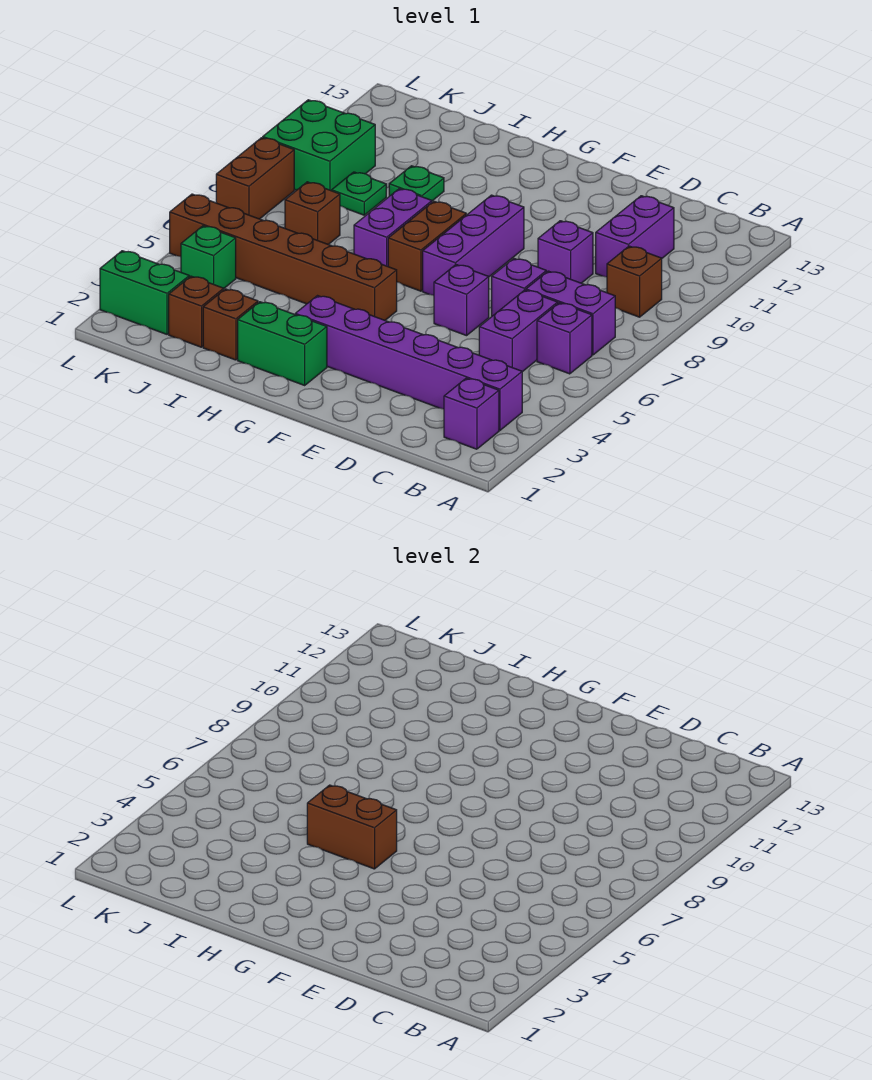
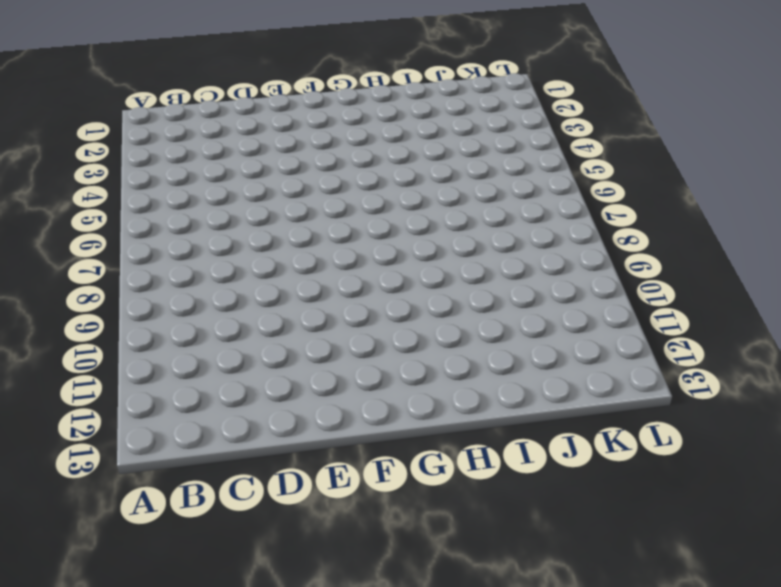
none -> purple brick B2 level 1
none -> purple brick B3:G3 level 1
none -> purple brick B6 level 1

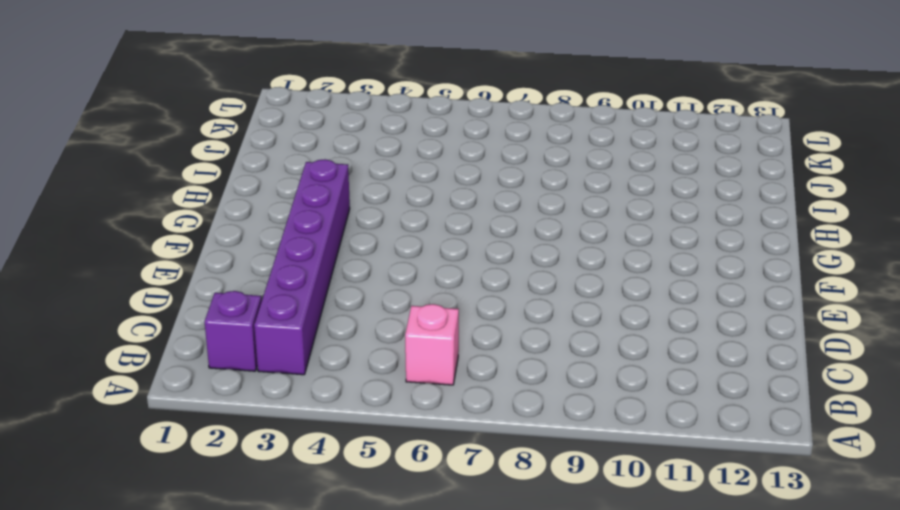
pink brick B6 level 1 -> purple brick B6 level 1
none -> purple brick B7:C7 level 1
none -> brown brick B9 level 1
none -> purple brick C5:C6 level 1

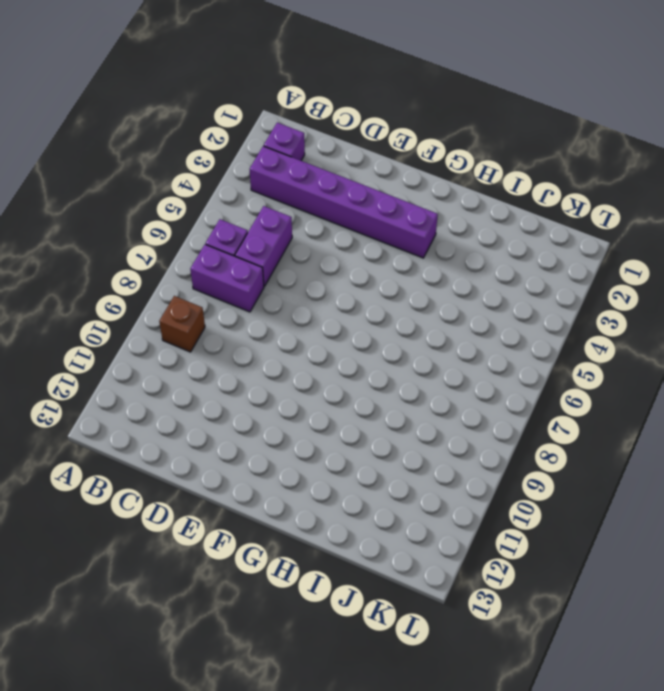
none -> purple brick C10:C11 level 1
none -> purple brick D7 level 1
none -> purple brick D9 level 1

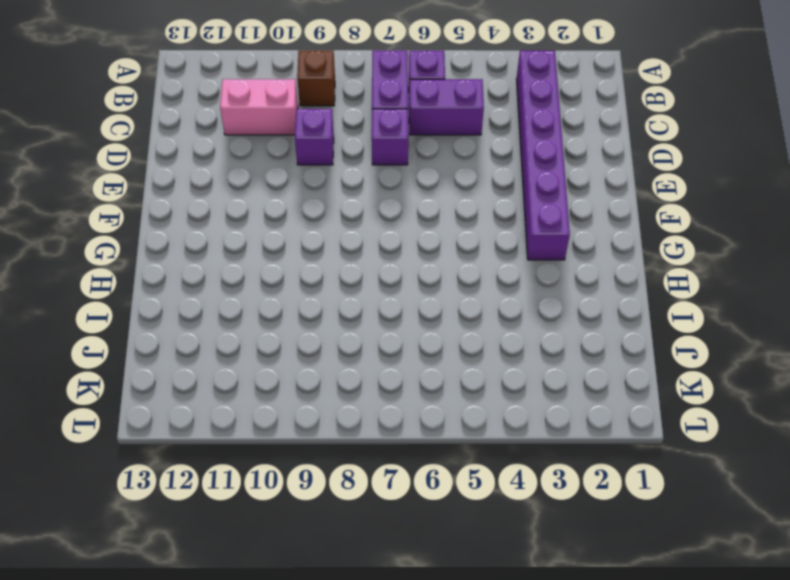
pink brick C10:C11 level 1 -> purple brick C10:C11 level 1
none -> purple brick B2 level 1
none -> purple brick E6 level 1
none -> purple brick F7:F9 level 1

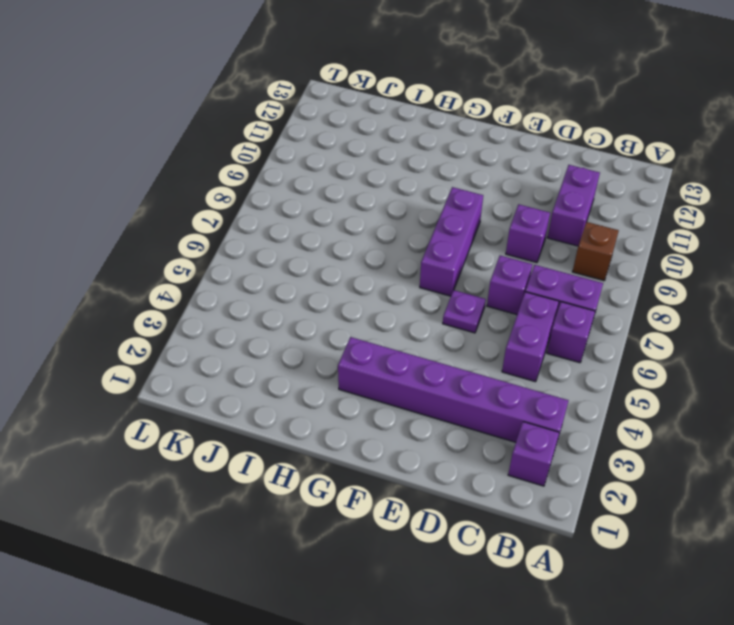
purple plate E6 level 1 -> purple brick E6 level 1
none -> green brick G2:H2 level 1
none -> brown brick G5:L5 level 1
none -> brown brick G7:G8 level 1

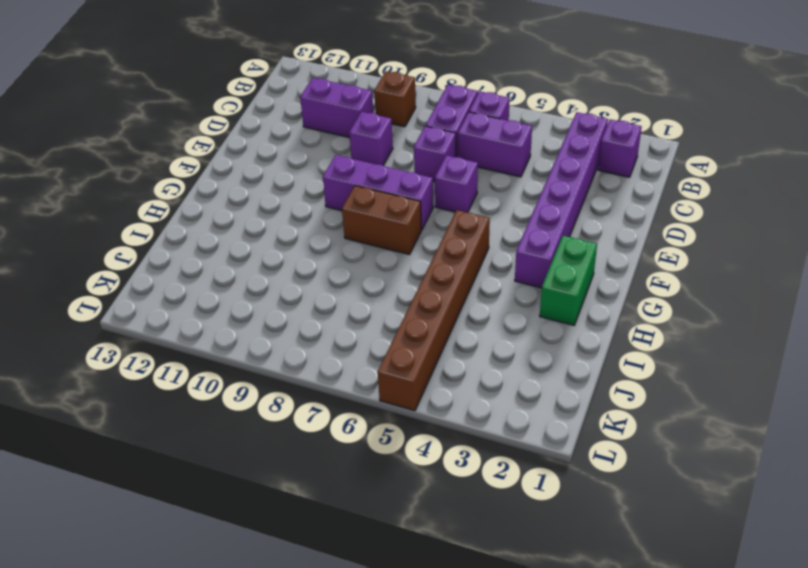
none -> purple brick H7:H8 level 1
none -> brown brick I2 level 1
none -> green plate I10 level 1

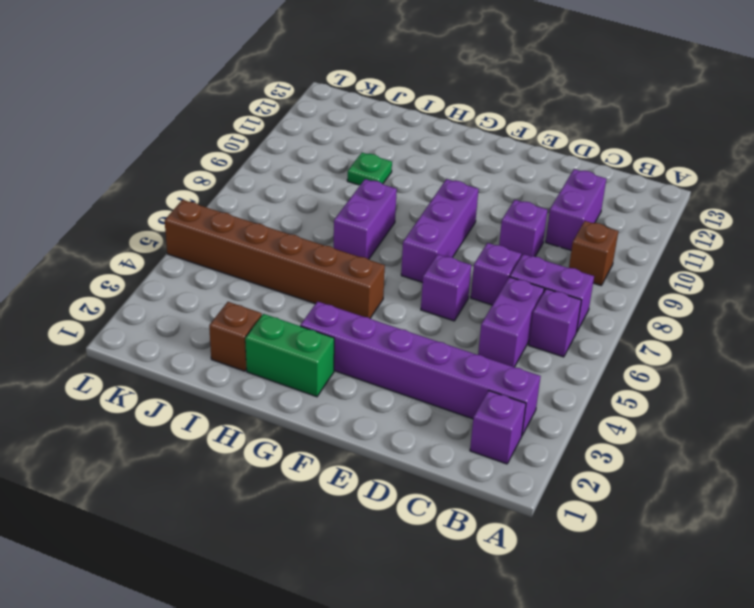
none -> brown brick G7:G8 level 1
none -> brown brick J2 level 1
none -> brown brick J7 level 1

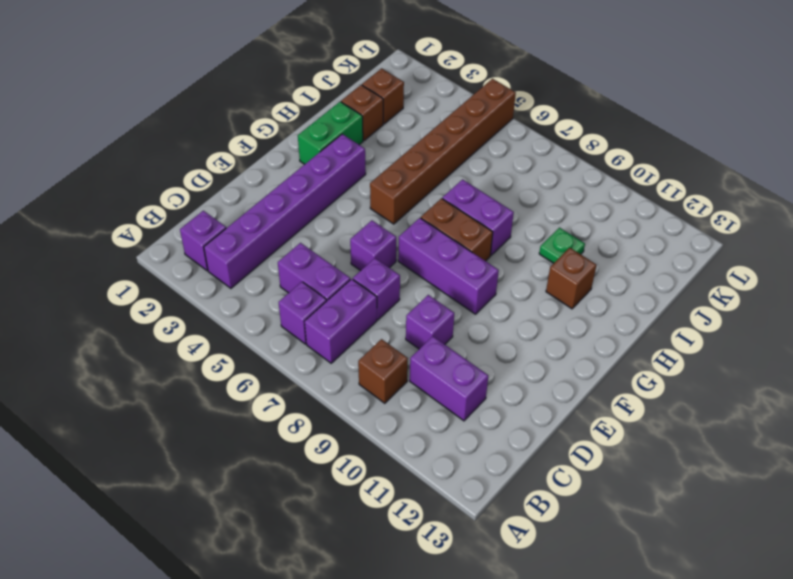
brown brick H11 level 1 -> brown brick J7 level 1
none -> green plate J9 level 1
none -> green brick K2:L2 level 1
none -> green brick K4 level 1

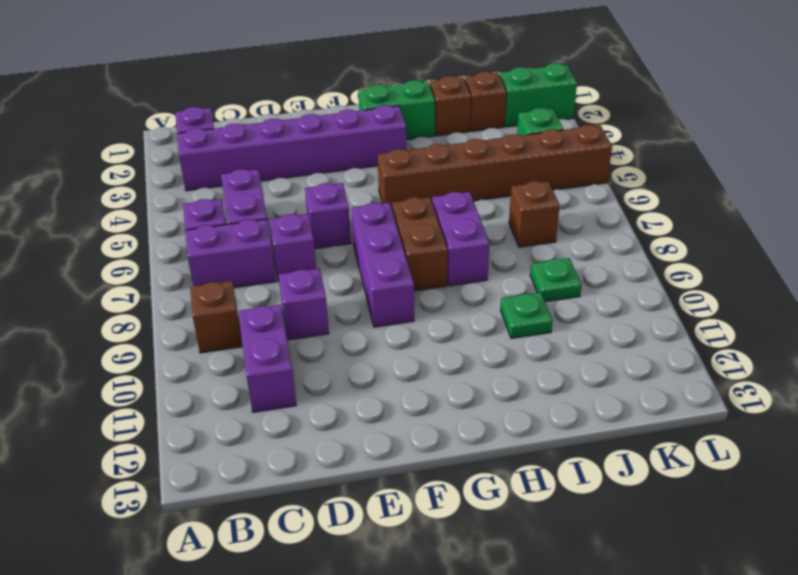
none -> green brick K9:L10 level 1
none -> brown brick L7:L8 level 1
none -> brown brick G5:H5 level 2

